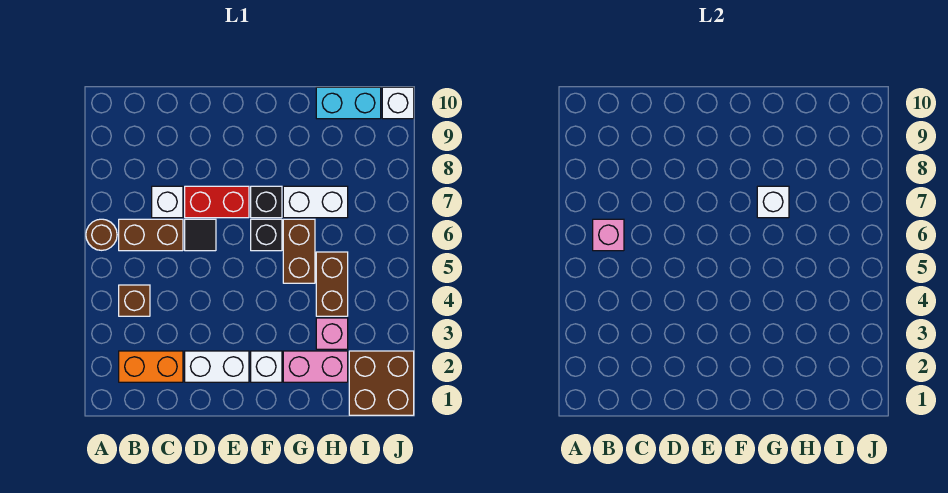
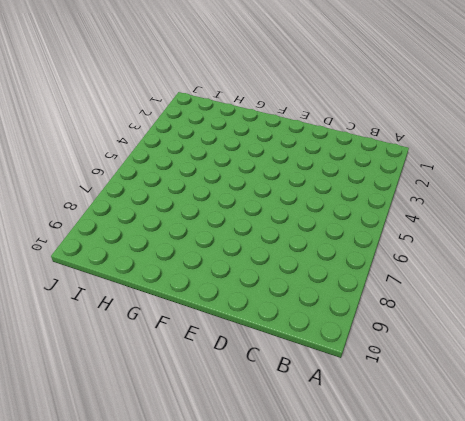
none -> brown round brick A6 level 1
none -> orange brick B2:C2 level 1
none -> brown brick B4 level 1

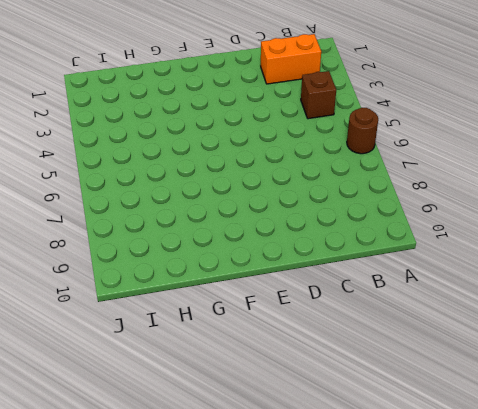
none -> brown brick B6:C6 level 1
none -> white brick C7 level 1
none -> white brick D2:E2 level 1

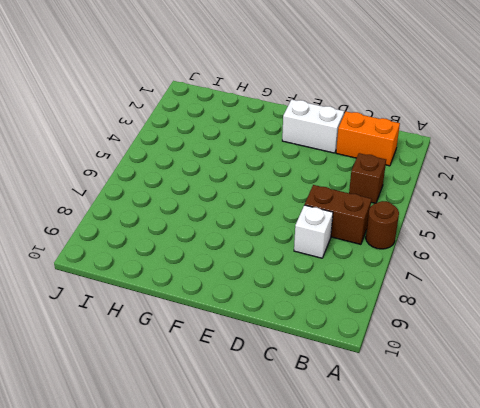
none -> black tile D6 level 1
none -> red brick D7:E7 level 1
none -> white brick F2 level 1

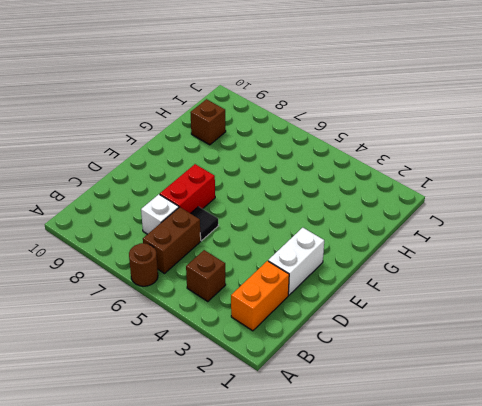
brown brick H9 level 1 -> none
none -> white brick F2 level 1
none -> black brick F6 level 1
none -> black brick F7 level 1

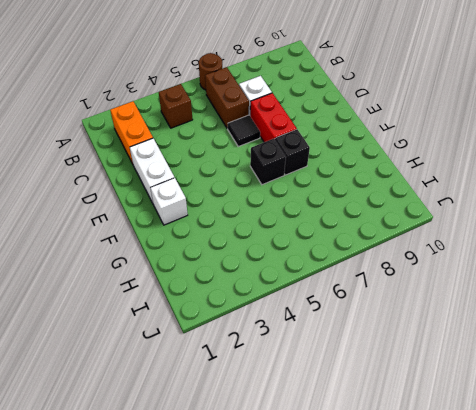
none -> pink brick G2:H2 level 1
none -> brown brick G5:G6 level 1
none -> white brick G7:H7 level 1

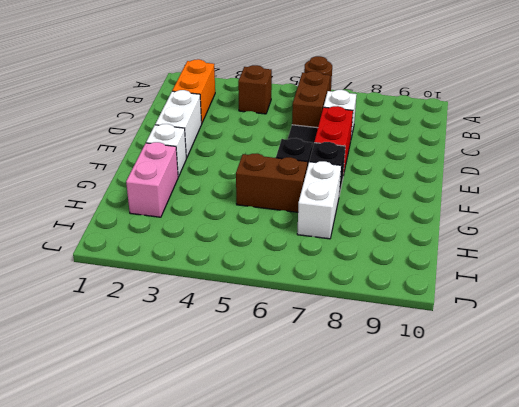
none -> pink brick H3 level 1
none -> brown brick H4:H5 level 1
none -> cyan brick H10:I10 level 1

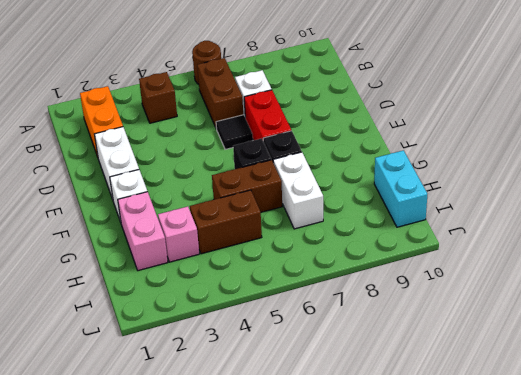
none -> brown brick I1:J2 level 1
none -> white brick J10 level 1
none -> pink brick B6 level 2

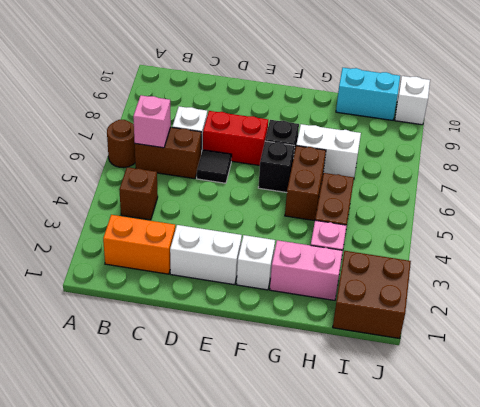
none -> white brick G7 level 2

